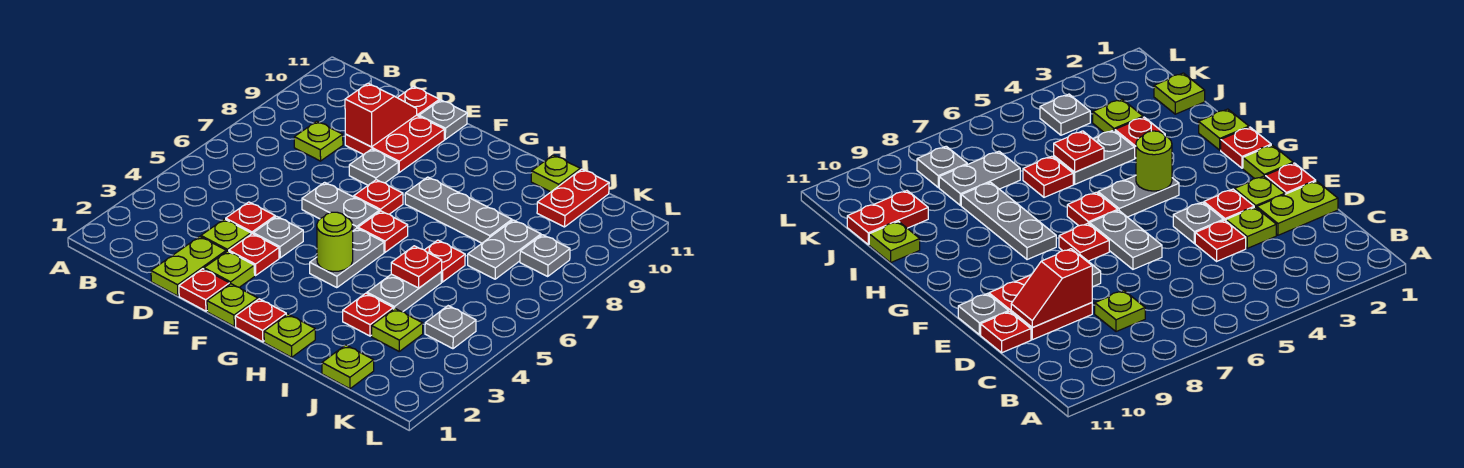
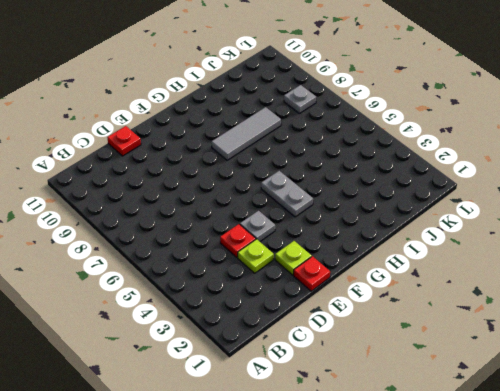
grey tile G8:I8 level 1 -> grey plate G8:I8 level 1
none -> lime plate C8 level 1
none -> lime plate D1:D2 level 1
none -> red plate D9:E10 level 1
none -> red plate E3 level 1

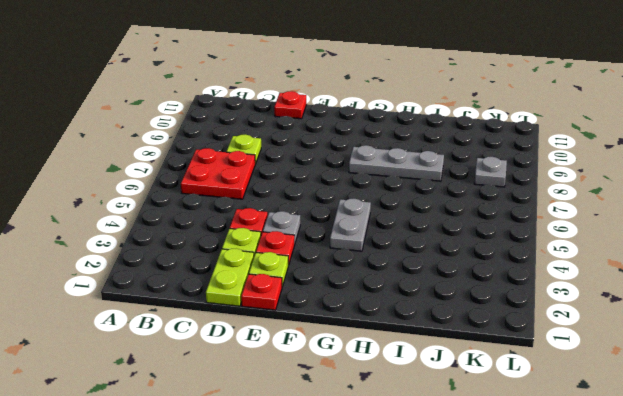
red plate B6:C7 level 1 -> red plate D9:E10 level 1
none -> grey plate E6:F6 level 1
none -> grey plate E8 level 1
none -> grey plate E11 level 1
none -> lime plate F1 level 1

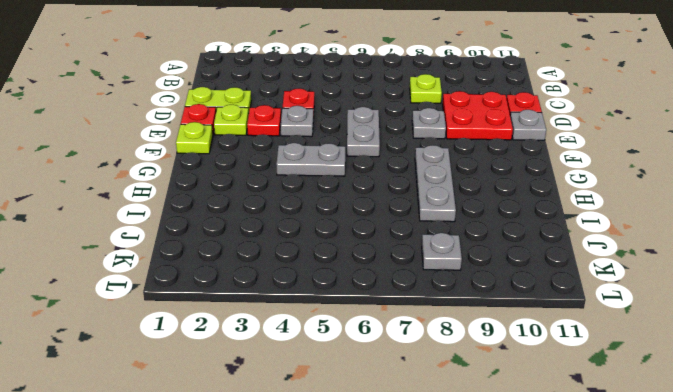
none -> lime plate D3 level 1
none -> red plate F7 level 1
none -> red plate G1 level 1
none -> red plate G6 level 1

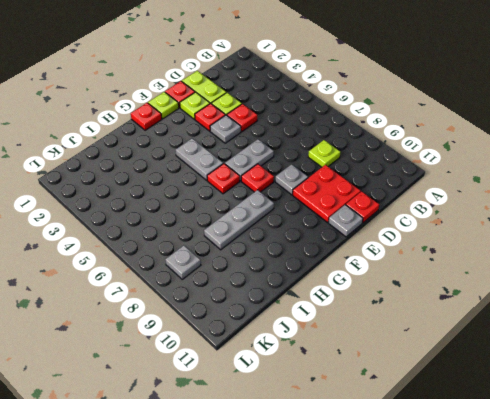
none -> lime plate H1 level 1
none -> red plate I3 level 1
none -> grey plate I4:I5 level 1
none -> red plate I6 level 1

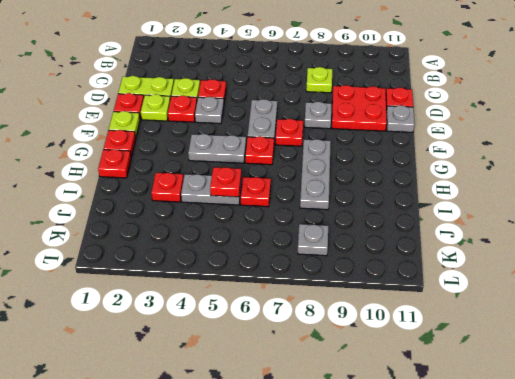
red plate H1 level 1 -> lime plate H1 level 1
none -> lime plate I11 level 1
none -> lime plate J1 level 1
none -> lime plate J3 level 1
none -> grey plate J7:J8 level 1

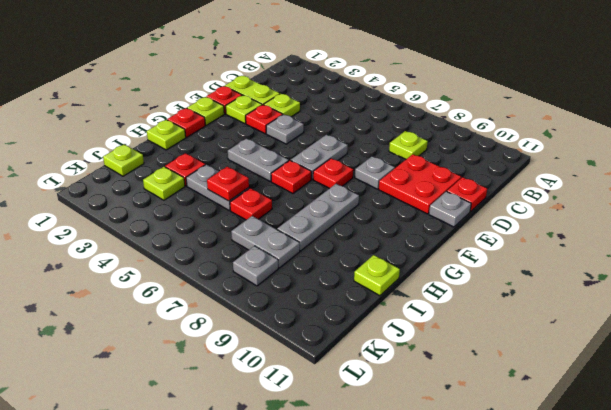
none -> red plate D4 level 1
none -> red plate J10:J11 level 1
none -> grey plate K4 level 1
none -> red slope D9:D10 level 2 top 9

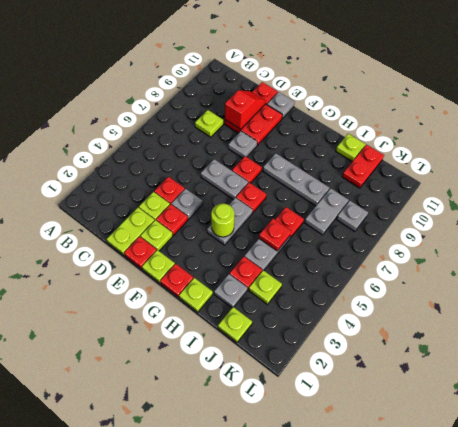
grey plate I2 level 1 -> grey plate K4 level 1

